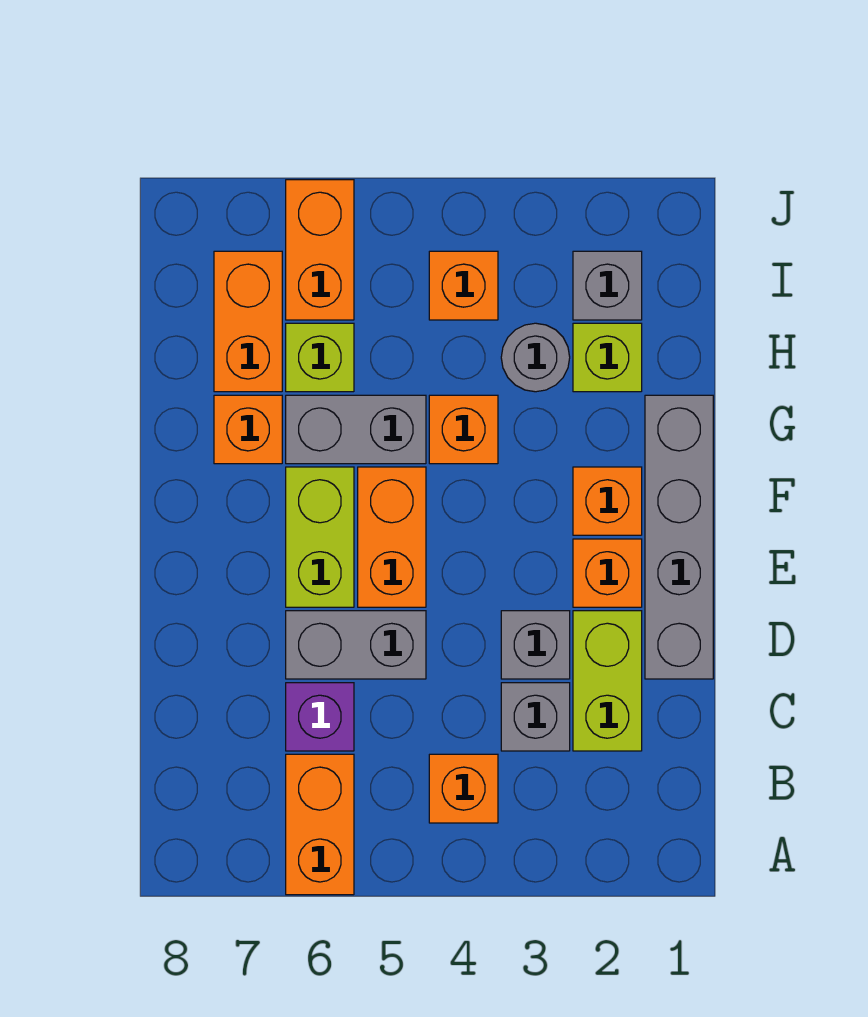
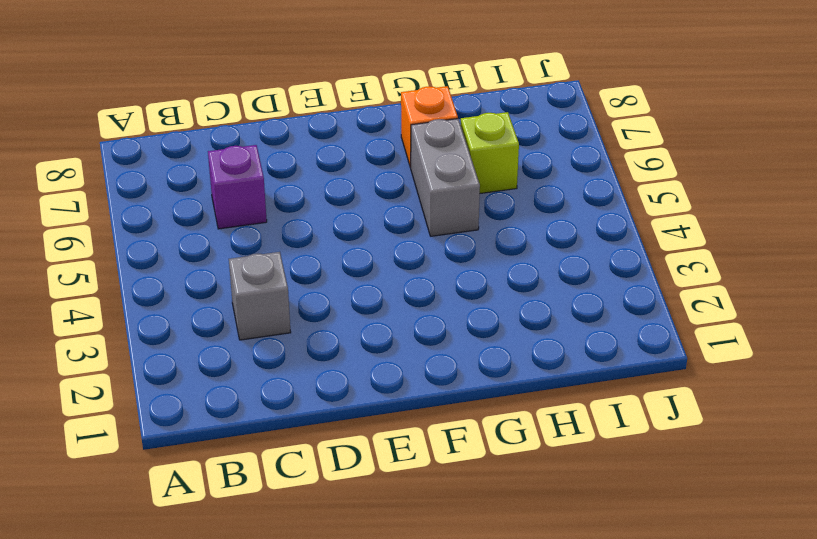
none -> orange brick A6:B6 level 1
none -> orange brick B4 level 1
none -> lime brick C2:D2 level 1

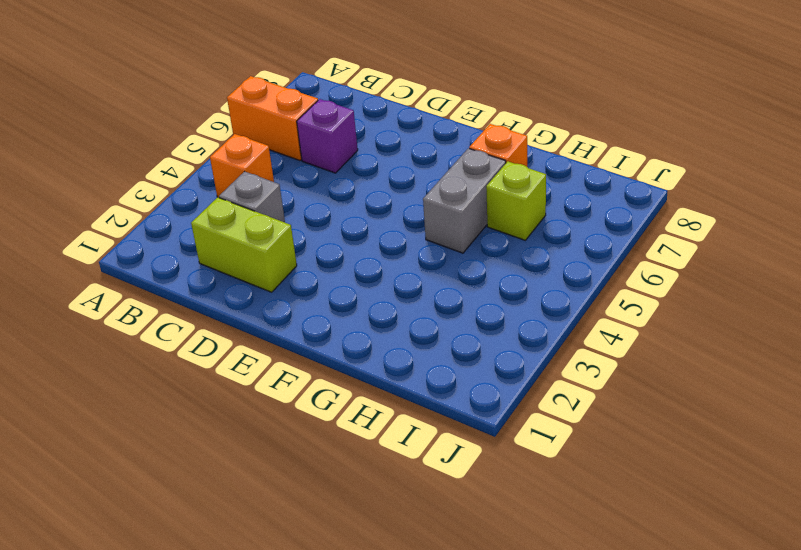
none -> grey brick D1:G1 level 1
none -> grey brick D3 level 1
none -> grey brick D5:D6 level 1

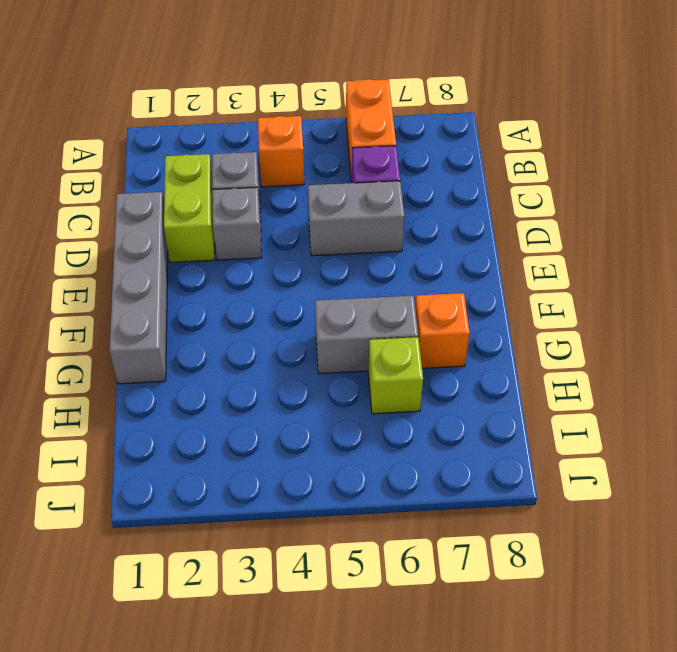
none -> orange brick E2 level 1
none -> orange brick E5:F5 level 1
none -> lime brick E6:F6 level 1

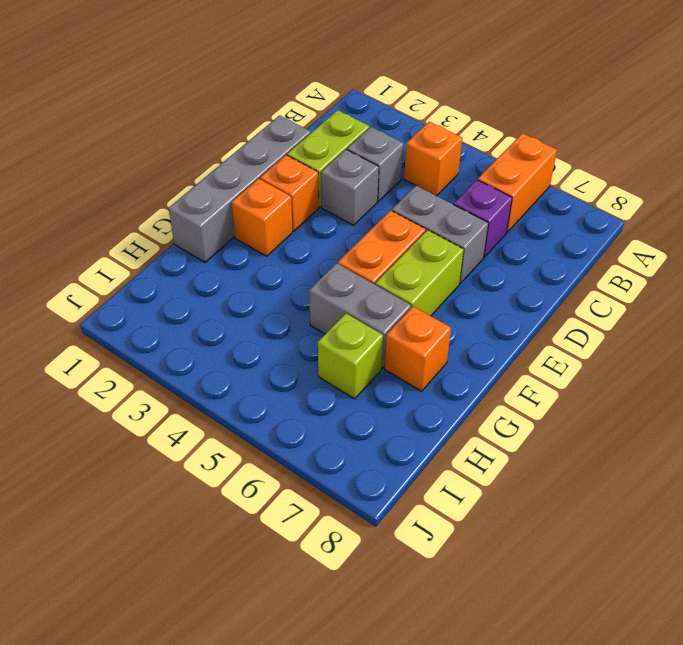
none -> orange brick G4 level 1
none -> lime brick H2 level 1
none -> grey round brick H3 level 1

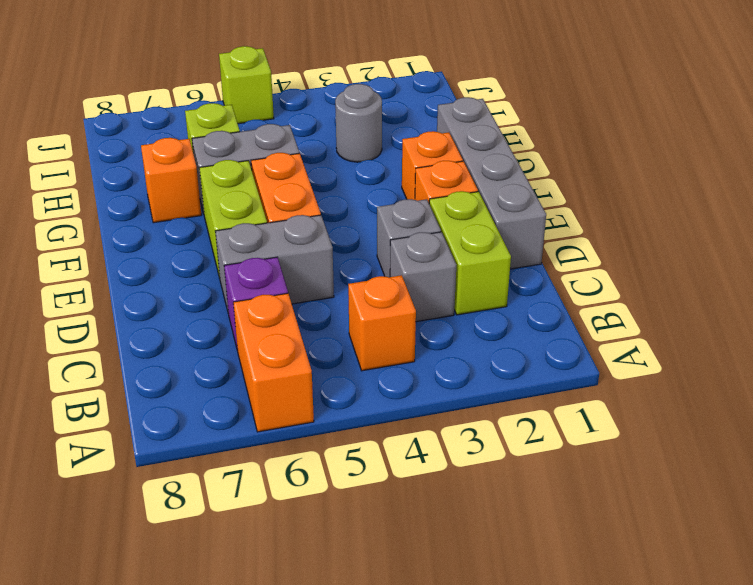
lime brick J5 level 1 -> lime brick H2 level 1
none -> orange brick G4 level 1
none -> orange brick H7:I7 level 1
none -> grey brick I2 level 1

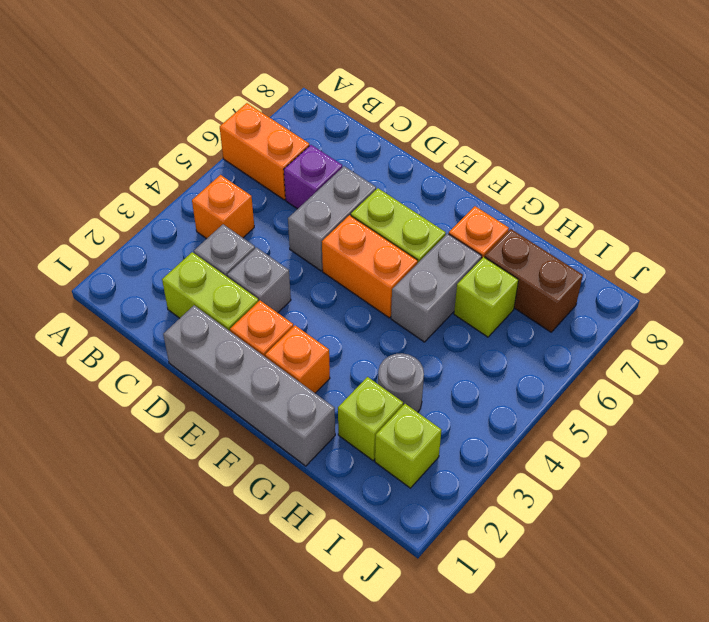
brown brick H7:I7 level 1 -> orange brick H7:I7 level 1
lime brick I2 level 1 -> grey brick I2 level 1
none -> orange brick G4 level 1
none -> orange brick I4 level 1
none -> orange brick I6:J6 level 1

